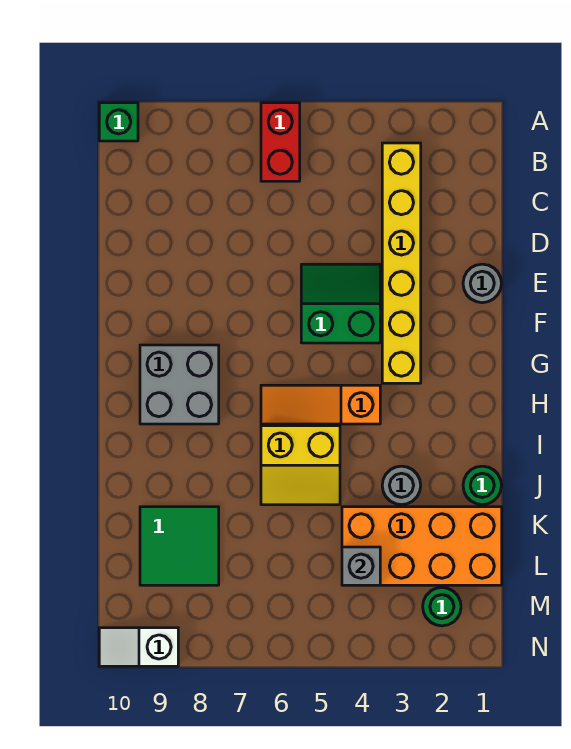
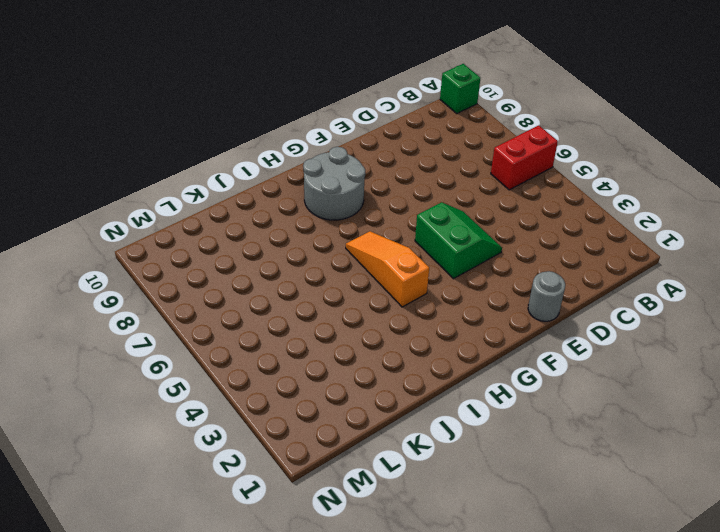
grey round brick G8:H9 level 1 -> grey brick G8:H9 level 1
none -> yellow brick B3:G3 level 1
none -> yellow slope I5:J6 level 1 top I
none -> green round brick J1 level 1

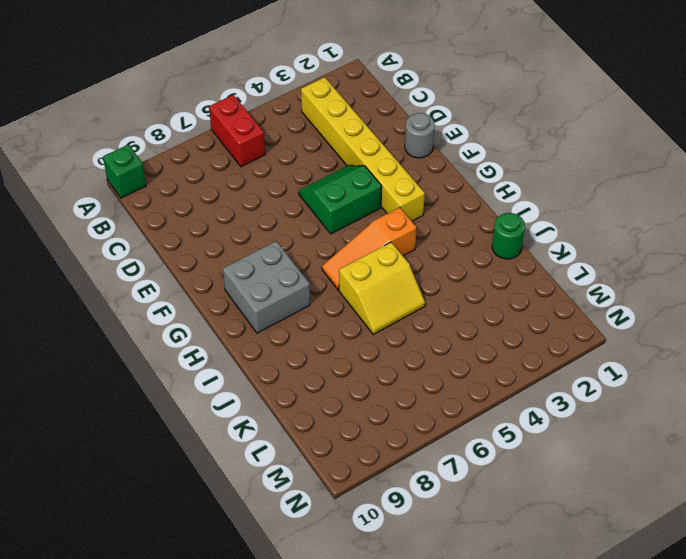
none -> grey round brick J3 level 1
none -> orange brick K1:L4 level 1
none -> green tile K8:L9 level 1

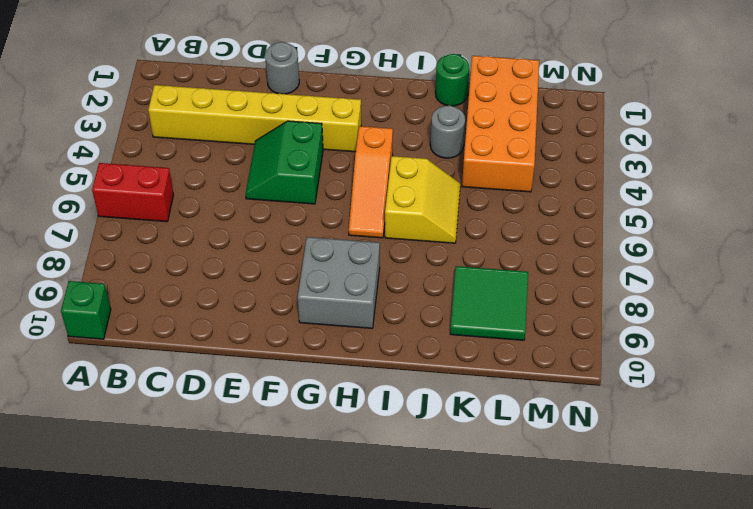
none -> green round brick M2 level 1
none -> white slope N9:N10 level 1 top 9
none -> grey brick L4 level 2

